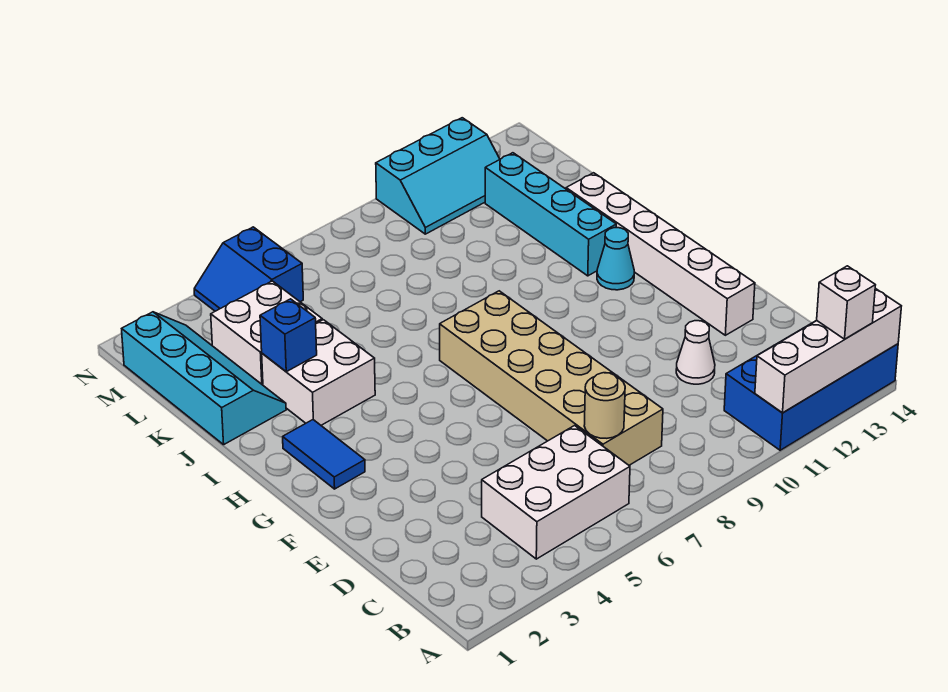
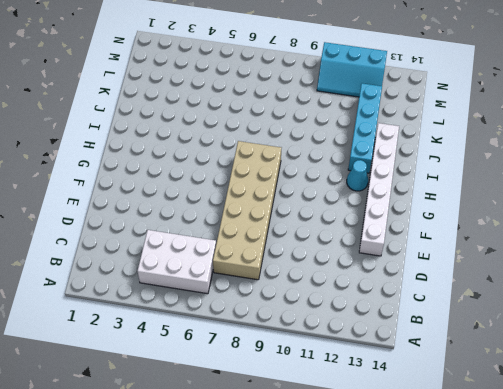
none -> blue brick A11:B14 level 1
none -> white cone D11 level 1
none -> blue tile G2:H2 level 1

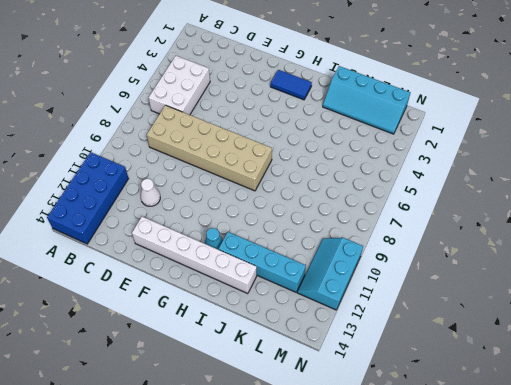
none -> white brick I3:J4 level 1
none -> white brick K3:L4 level 1
none -> blue slope M4:N5 level 1 top 5

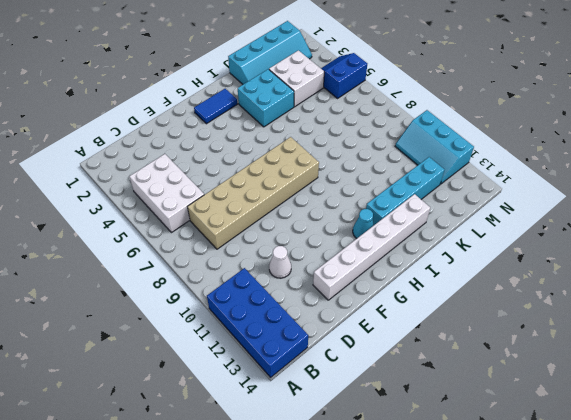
cyan brick I3:J4 level 1 -> white brick I3:J4 level 1
none -> white brick A11:A14 level 2
none -> tan round brick C7 level 2
none -> blue brick J3 level 2

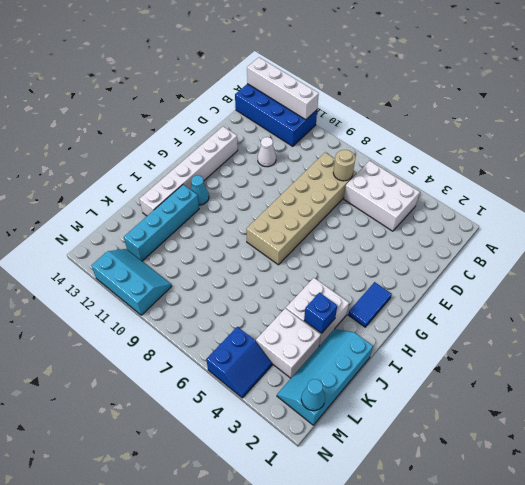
cyan cone M1 level 2 -> none
none -> white brick A13 level 3

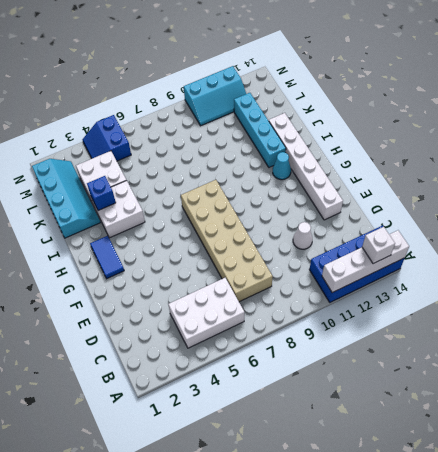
none -> tan round brick C7 level 2

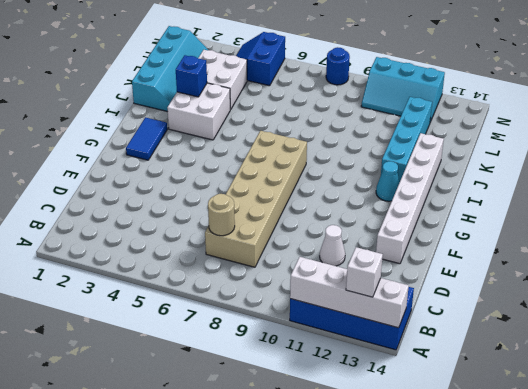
blue round brick N8 level 1 -> none
none -> white brick B4:C6 level 1

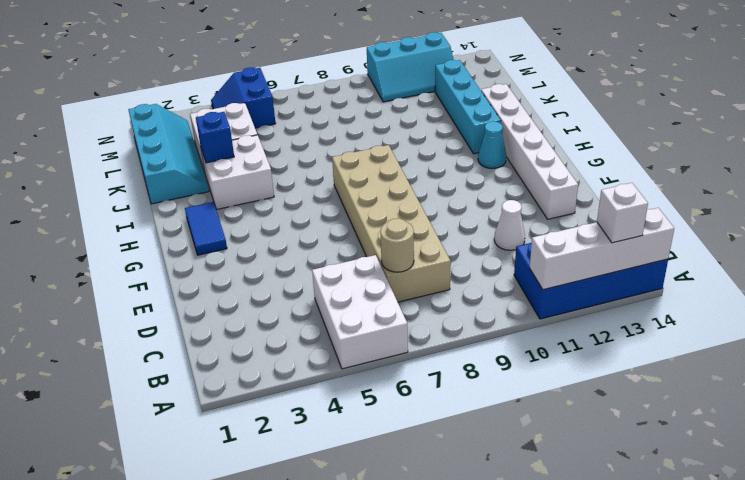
white brick A5:C6 level 1 -> white brick B4:C6 level 1

